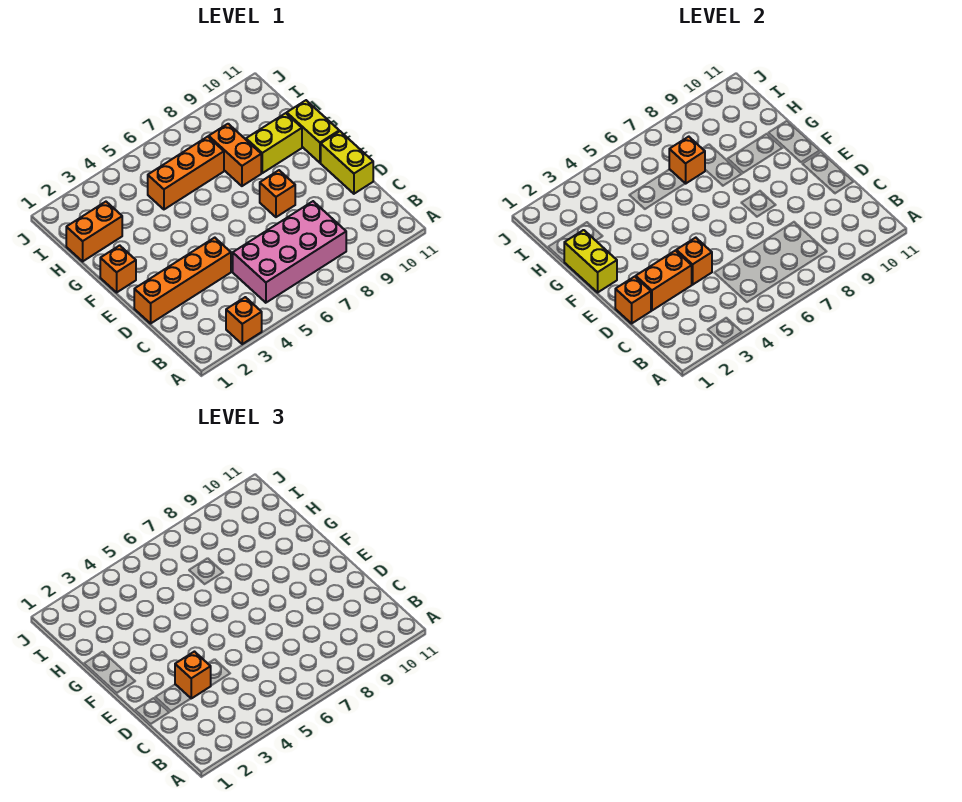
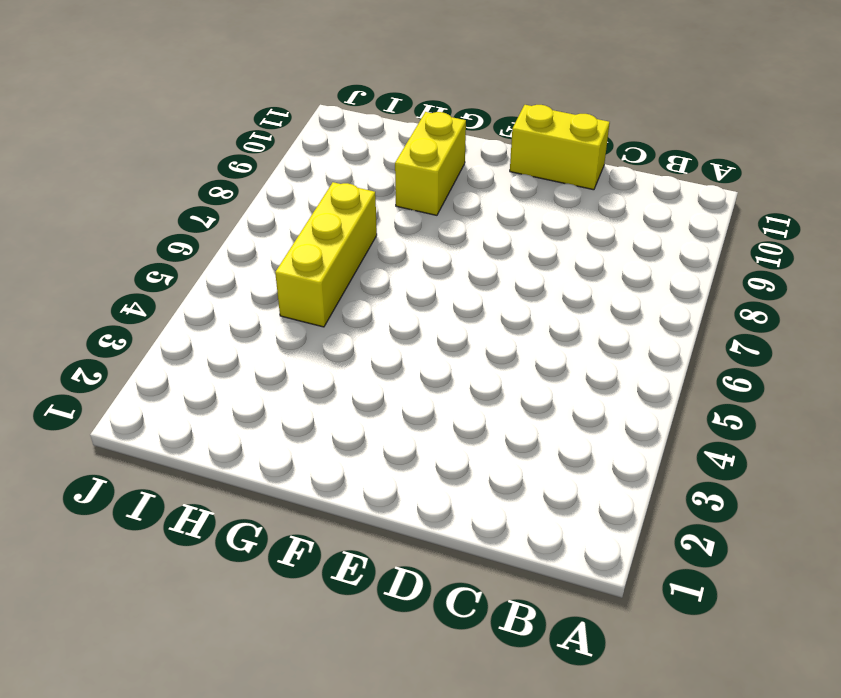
yellow brick H5:H7 level 1 -> orange brick H5:H7 level 1
none -> orange brick A3 level 1
none -> pink brick B5:C8 level 1
none -> orange brick D1:D4 level 1

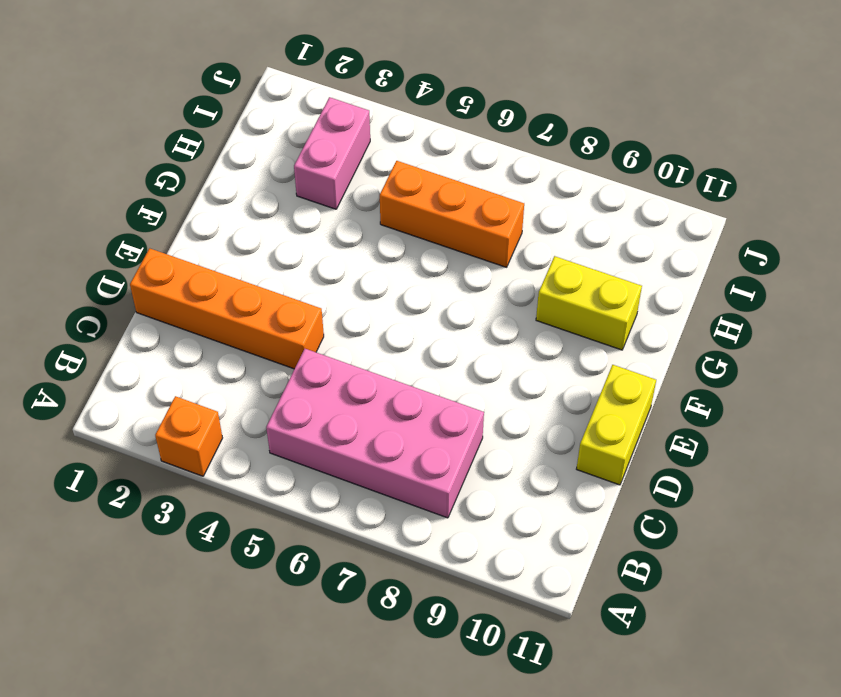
pink brick H3:I3 level 1 -> none
none -> orange brick E8 level 1
none -> orange brick F1 level 1
none -> yellow brick F11:G11 level 1

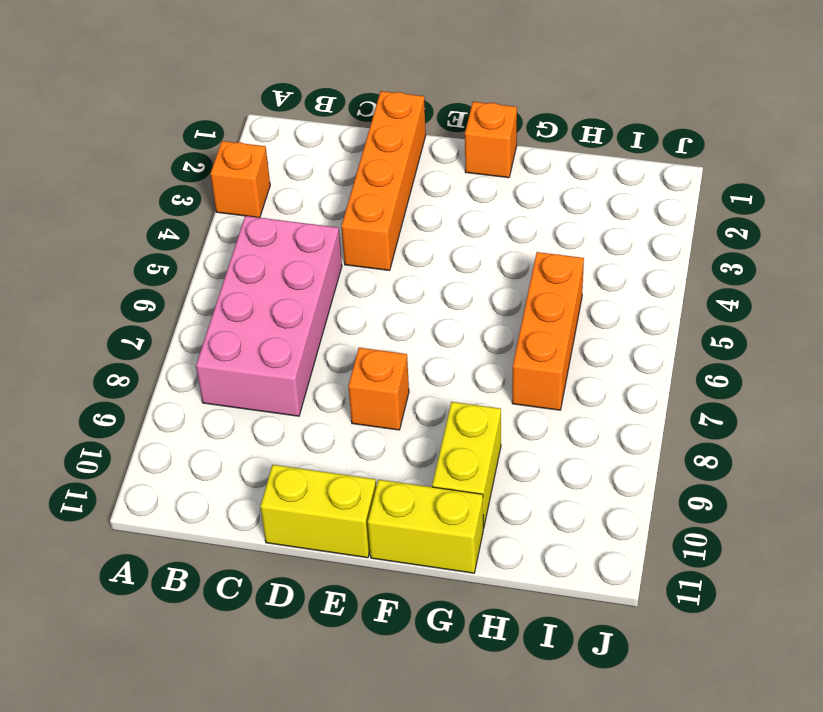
none -> orange brick G8:H8 level 1
none -> orange brick H1:H2 level 1
none -> orange brick D1 level 2

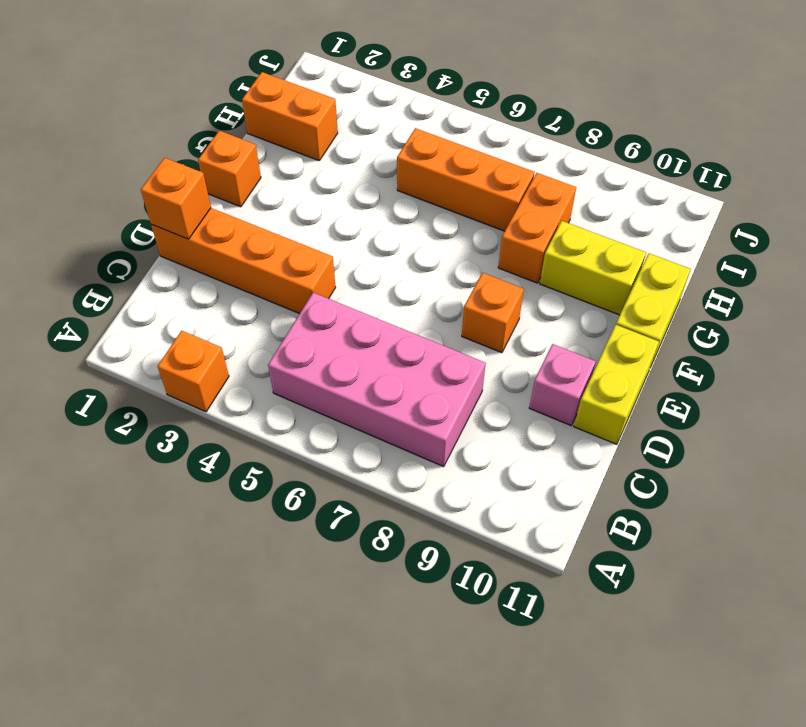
pink brick D10 level 1 -> none
none -> orange brick D2:D3 level 2
none -> orange brick D4 level 2
none -> yellow brick F1:G1 level 2

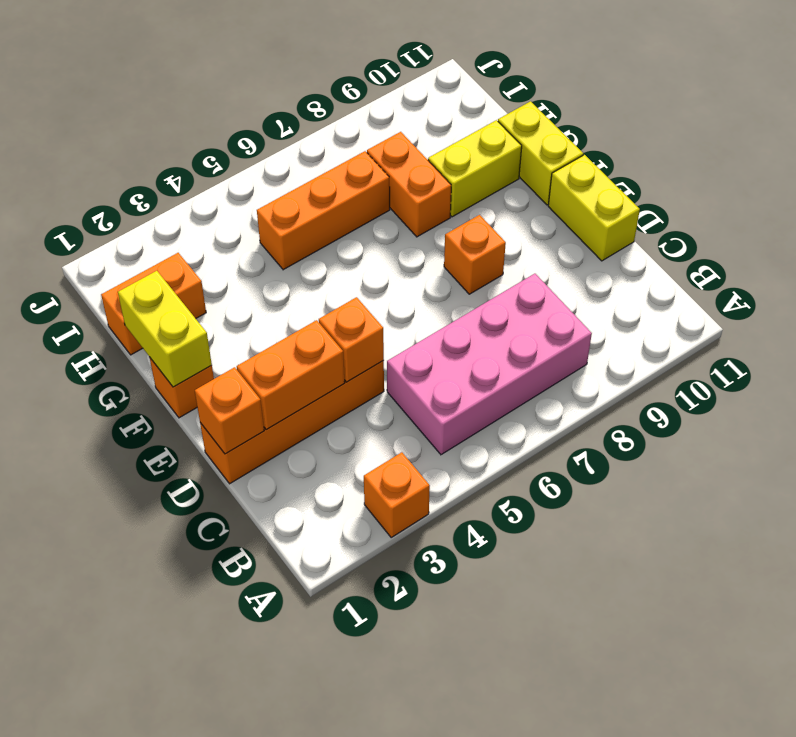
none -> orange brick H7 level 2
none -> orange brick D3 level 3

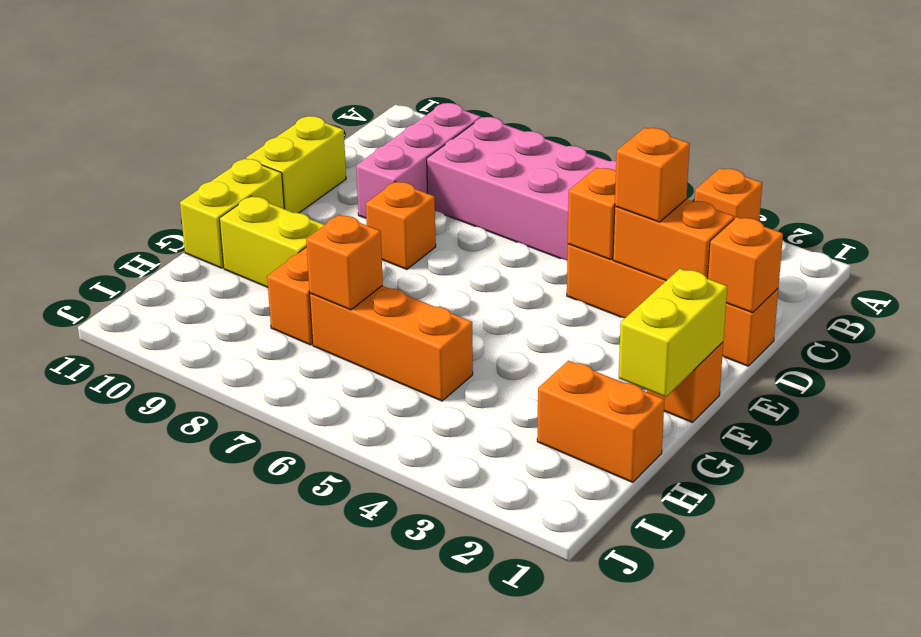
pink brick B9:D9 level 1 -> none

